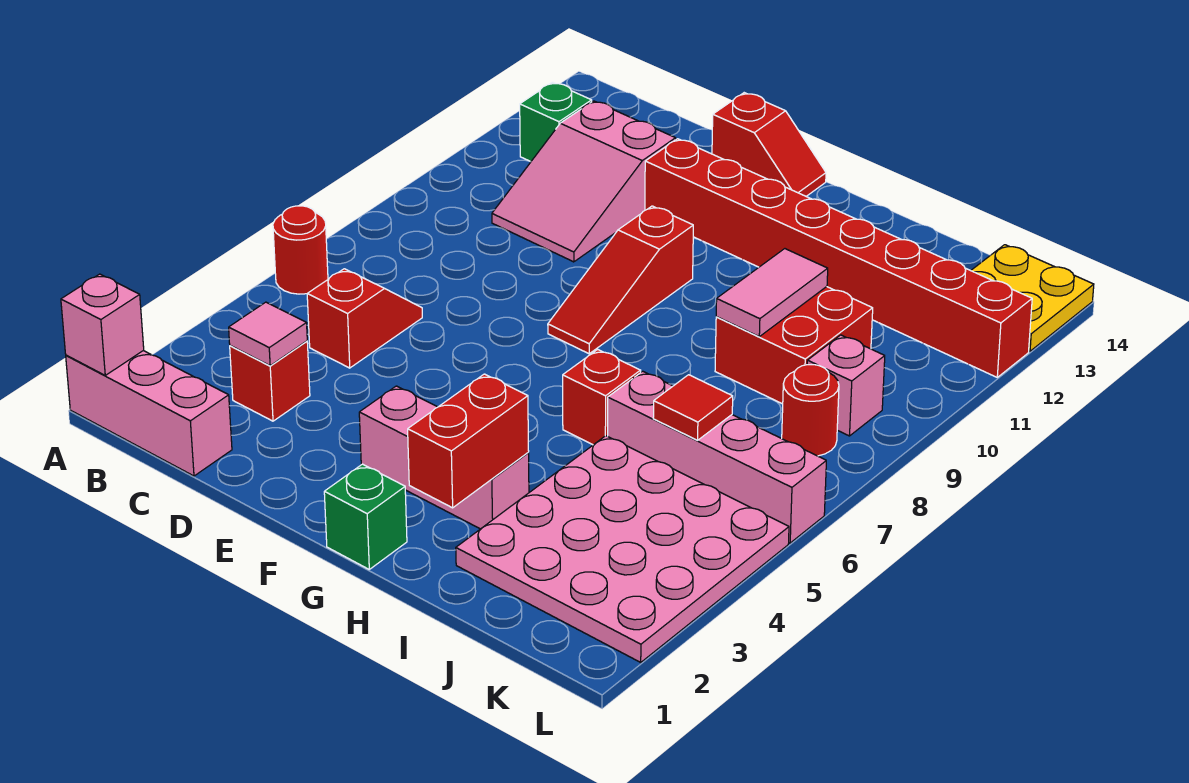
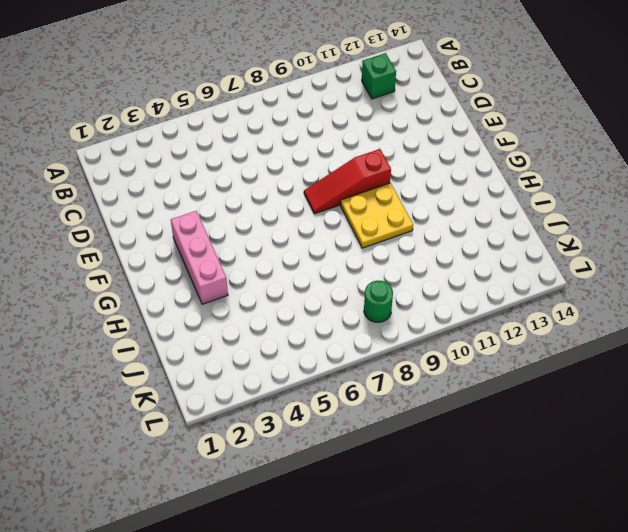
yellow plate G9:H10 level 1 -> yellow plate K13:L14 level 1
green round brick K8 level 1 -> red round brick K8 level 1
none -> pink brick A1:C1 level 1
none -> red round brick A6 level 1
none -> red brick C3 level 1

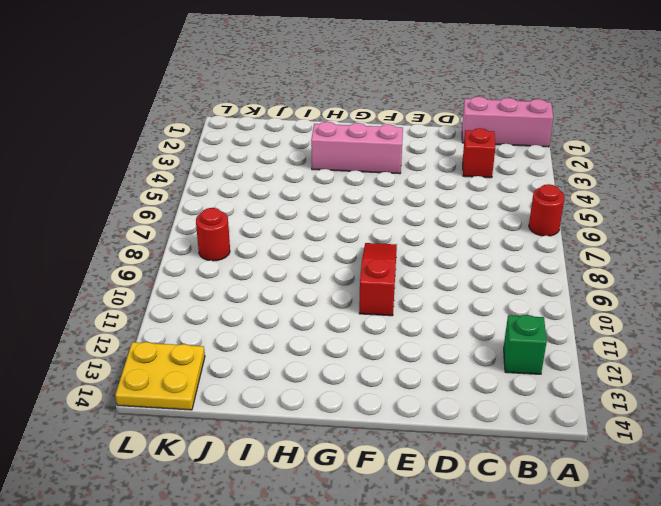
none -> red slope C5:C6 level 1 top 5
none -> pink slope C10:D12 level 1 top 12
none -> red brick E12:L12 level 1

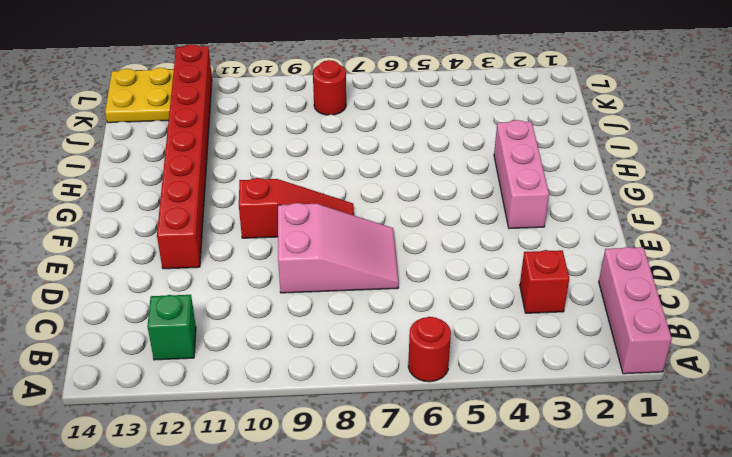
pink slope D7:E9 level 1 top 9 -> pink slope C10:D12 level 1 top 12
none -> red slope C5:C6 level 1 top 5
none -> red slope E14:F14 level 1 top E
none -> green brick G1 level 1

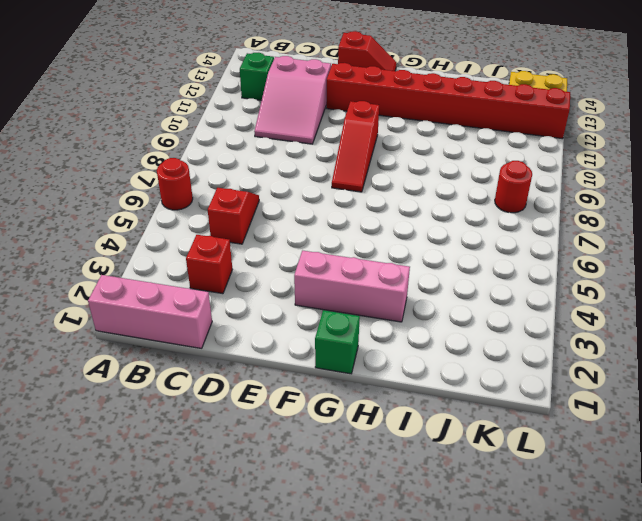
none -> red brick H6 level 1
none -> pink plate I2:L5 level 1
none -> pink brick I6:L6 level 1

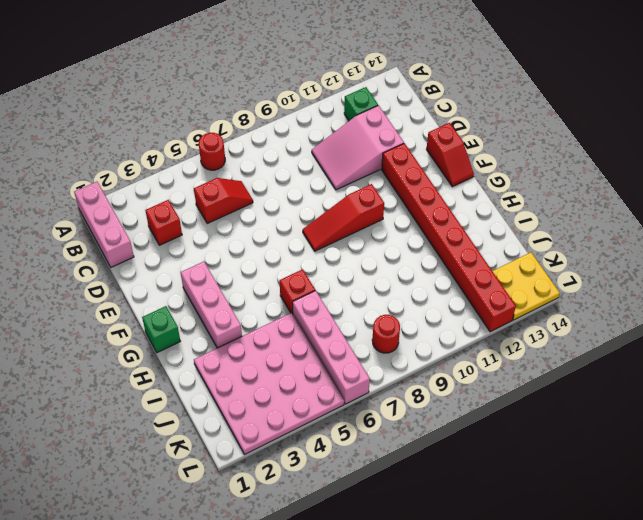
none -> red brick I9:J10 level 1
none -> pink brick K9 level 1
none -> pink brick A1 level 2

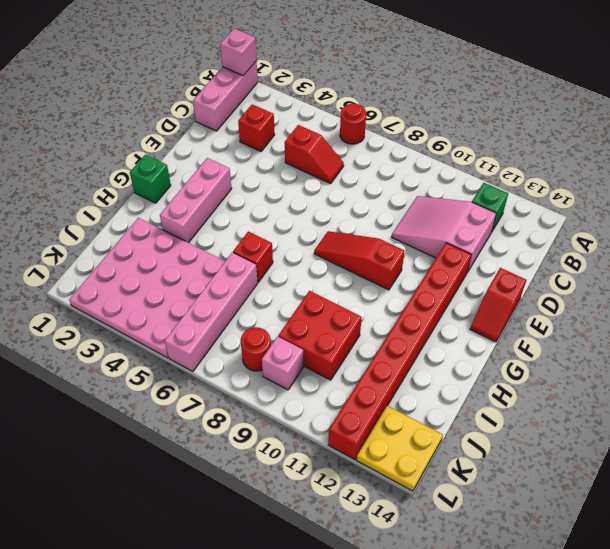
none -> pink tile C3 level 2
none -> red brick H2:H3 level 2
none -> pink tile I9:I10 level 2

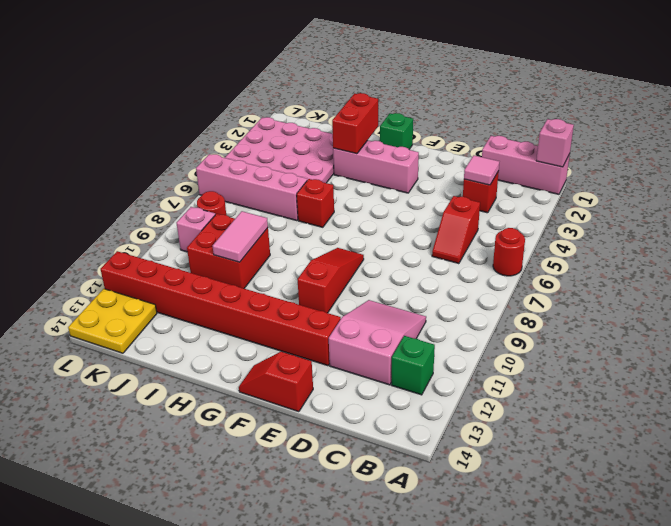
none -> red tile J6 level 2

